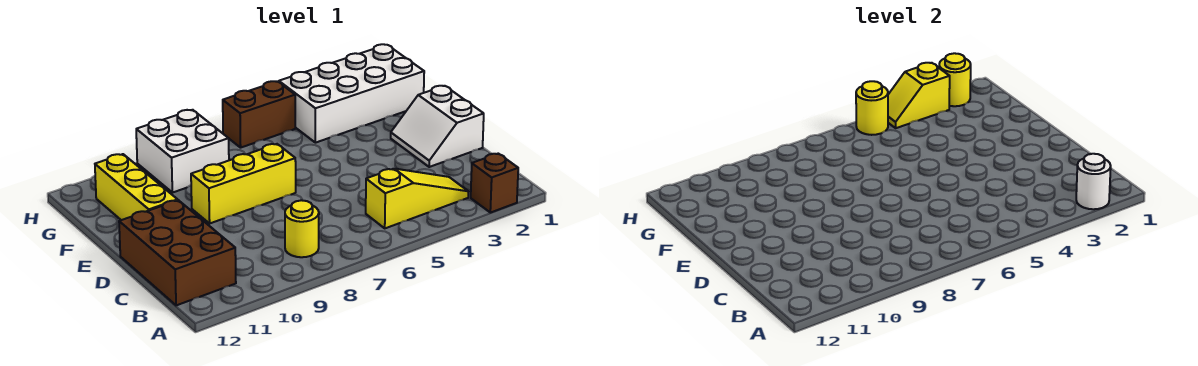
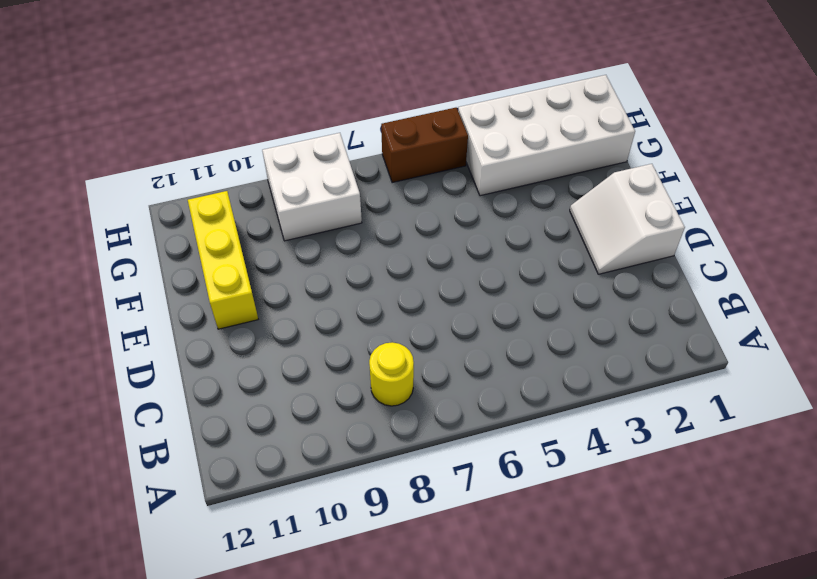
none -> brown brick A2 level 1
none -> yellow slope B3:B5 level 1 top 5
none -> brown brick B11:D12 level 1

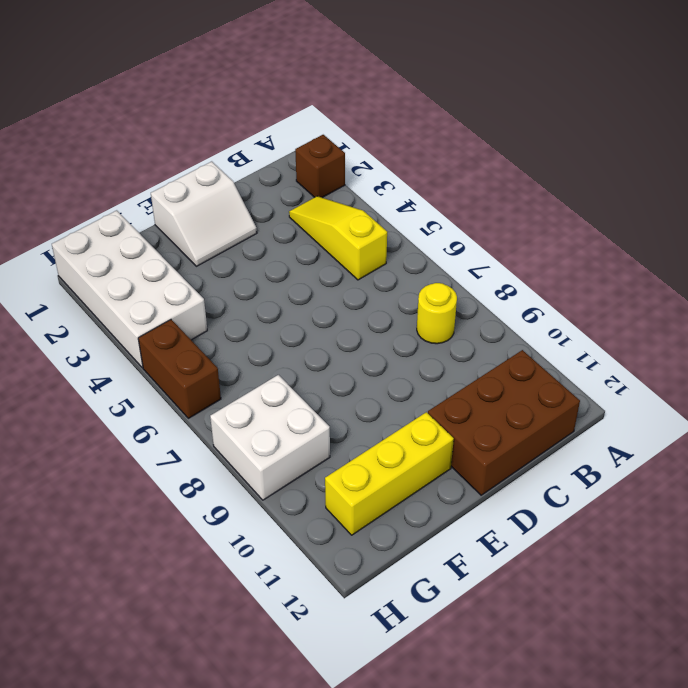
none -> yellow brick E7:E9 level 1
none -> white round brick A2 level 2
none -> yellow round brick H2 level 2

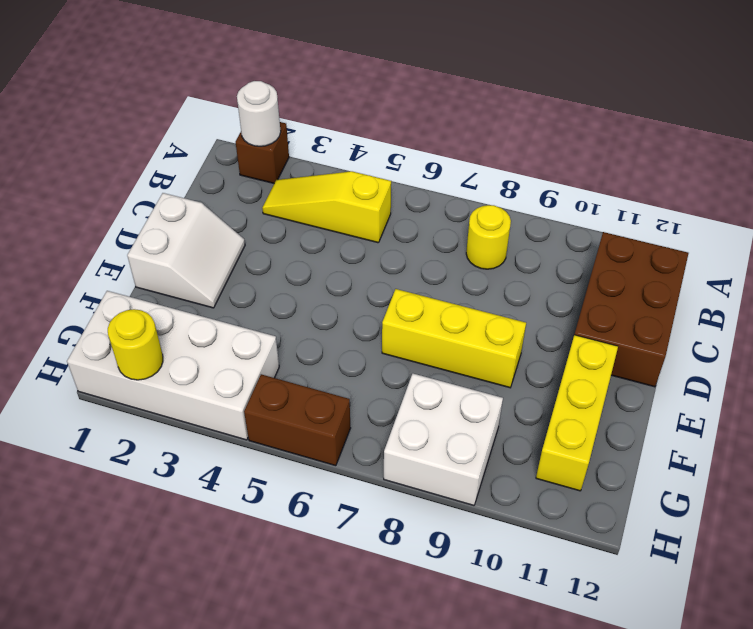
none -> yellow slope H3:H4 level 2 top 3
none -> yellow round brick H5 level 2

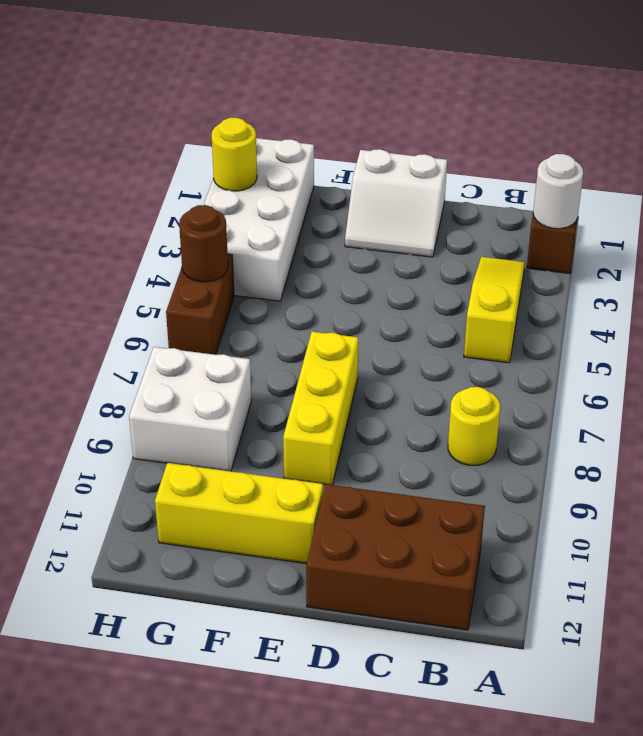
brown round brick H5 level 2 -> yellow round brick H5 level 2
none -> yellow slope H3:H4 level 2 top 3

